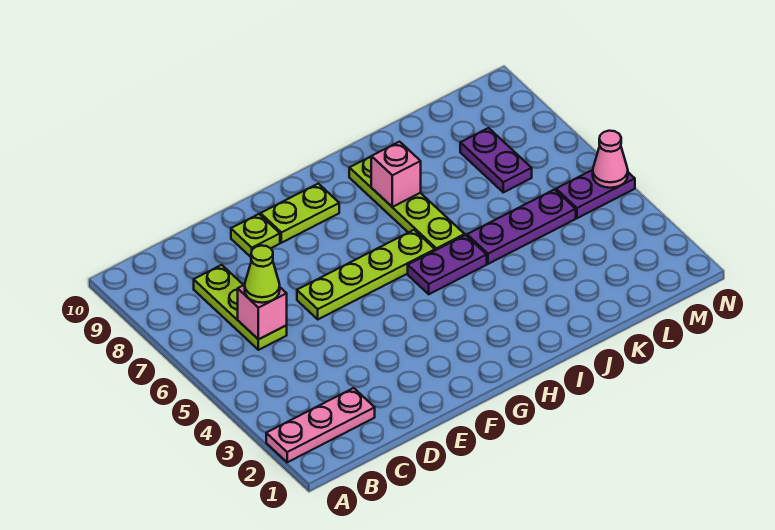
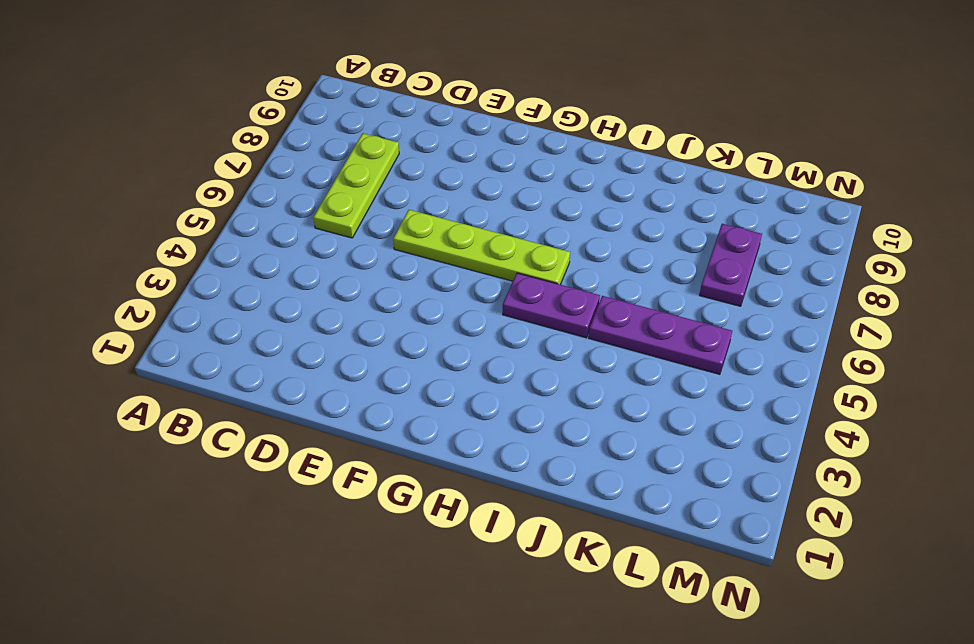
none -> pink plate A2:C2 level 1
none -> lime plate E9 level 1
none -> lime plate F9:G9 level 1

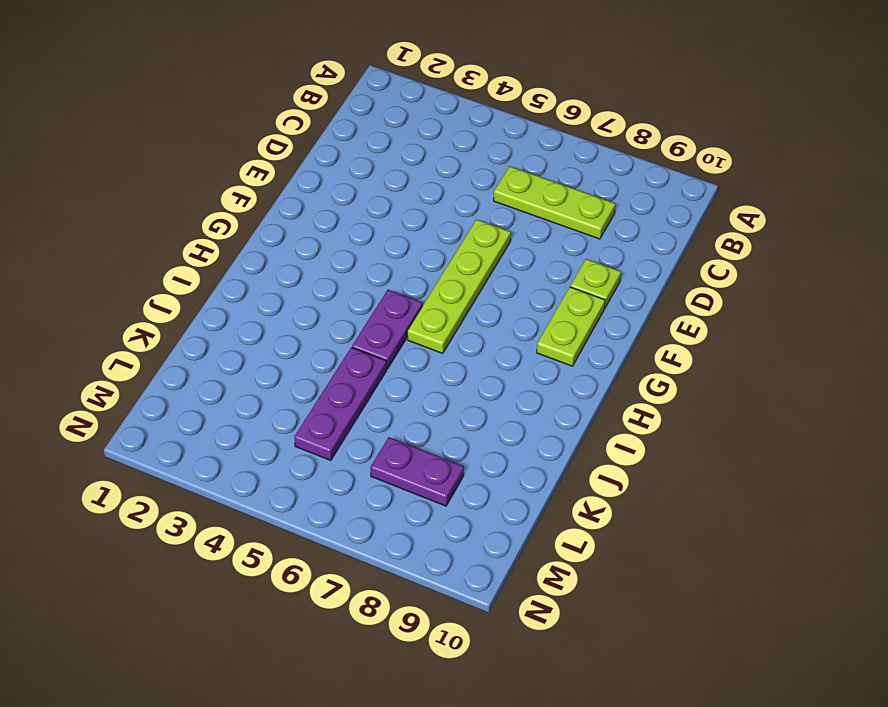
none -> pink plate A2:C2 level 1
none -> lime plate I6:I9 level 1
none -> purple plate M5:N5 level 1

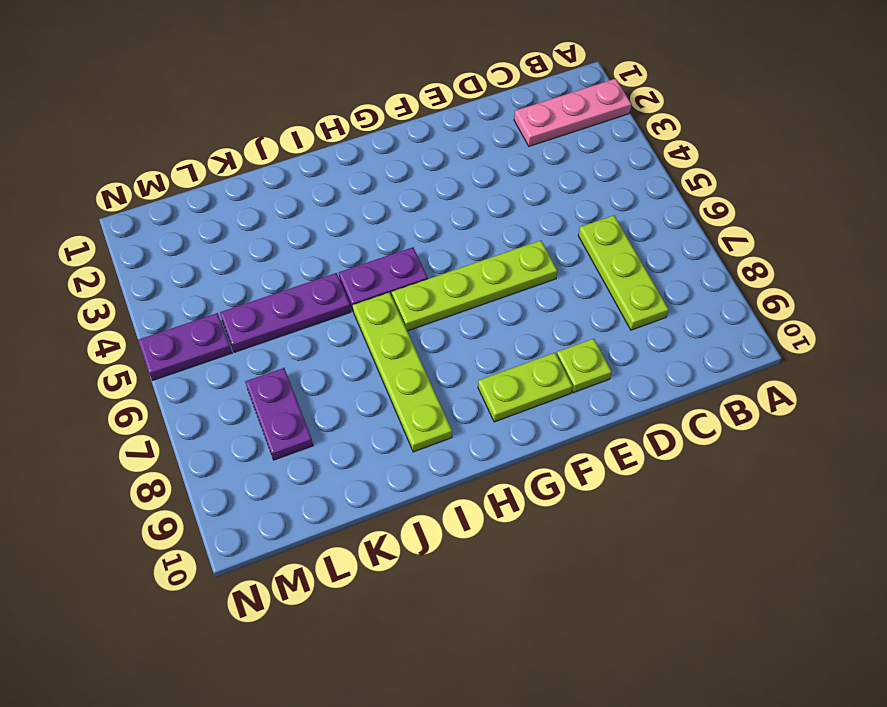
none -> pink brick C6 level 2
none -> pink brick I8 level 2
none -> pink cone N5 level 2

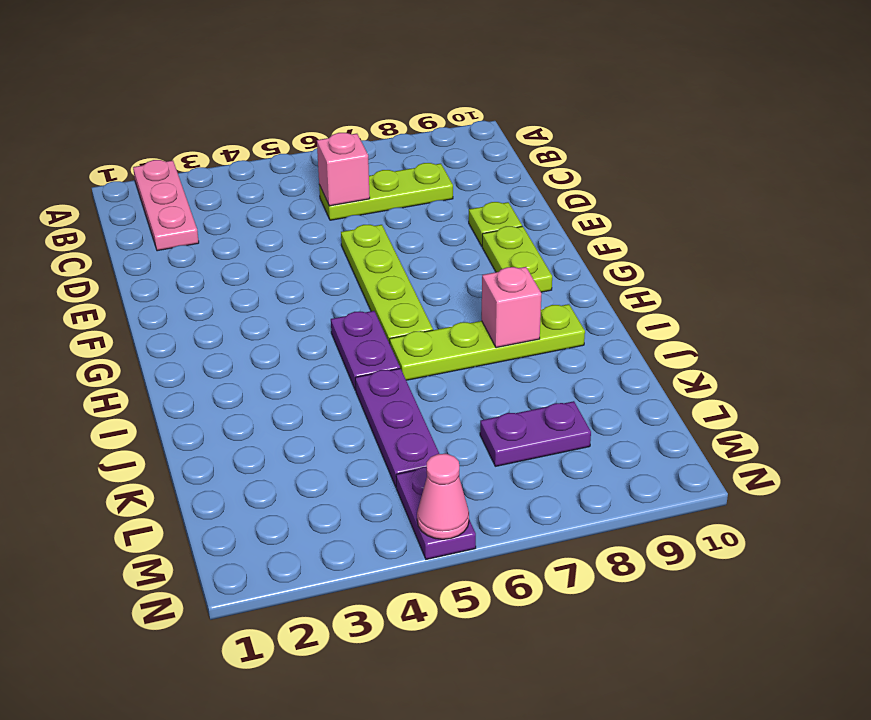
none -> lime cone C6 level 3

